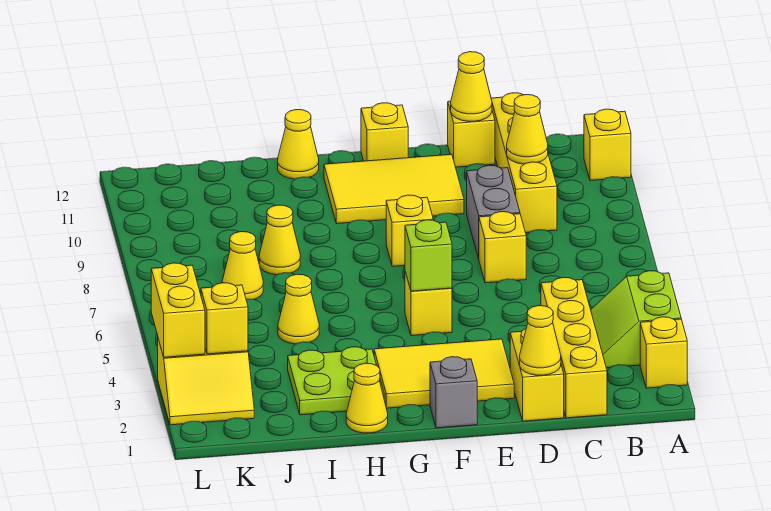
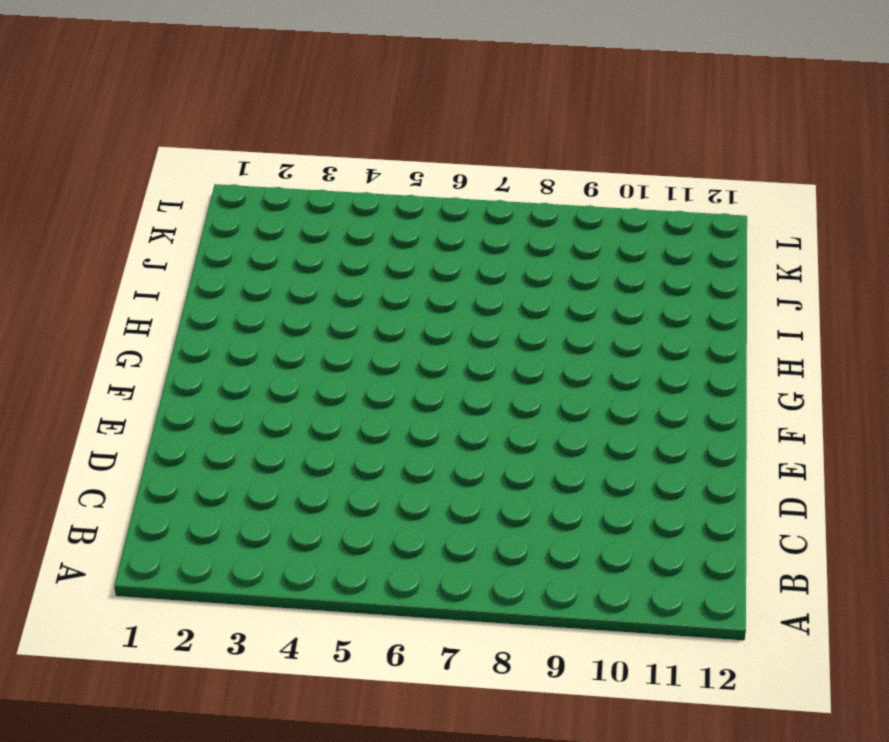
none -> yellow brick A2 level 1
none -> lime slope A3:B4 level 1 top A
none -> yellow brick A11 level 1

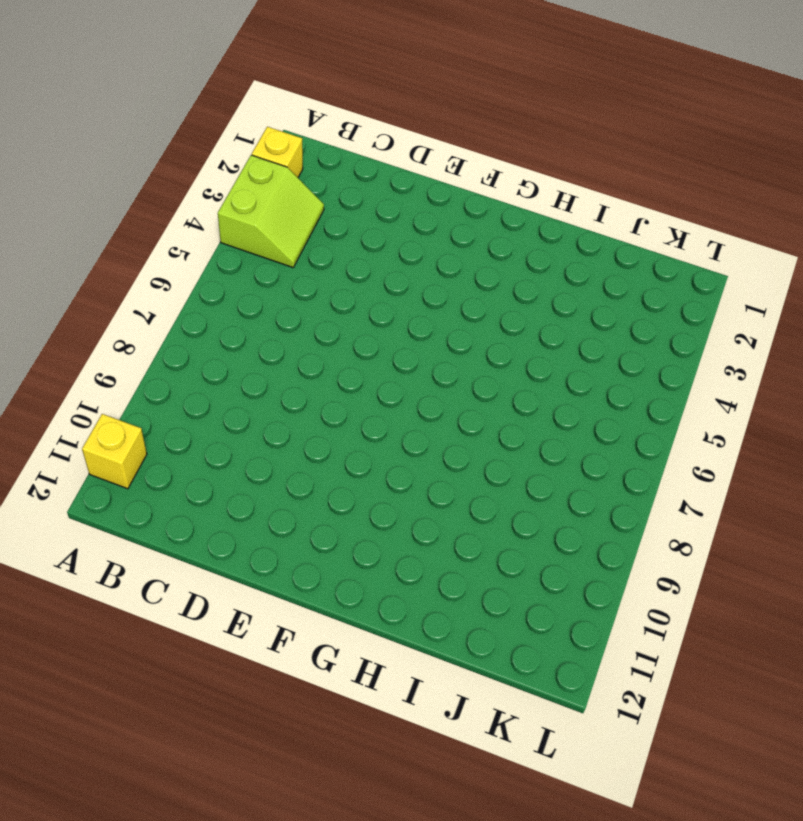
none -> yellow brick C1:C4 level 1
none -> yellow brick C9:C12 level 1
none -> yellow brick D1:D2 level 1

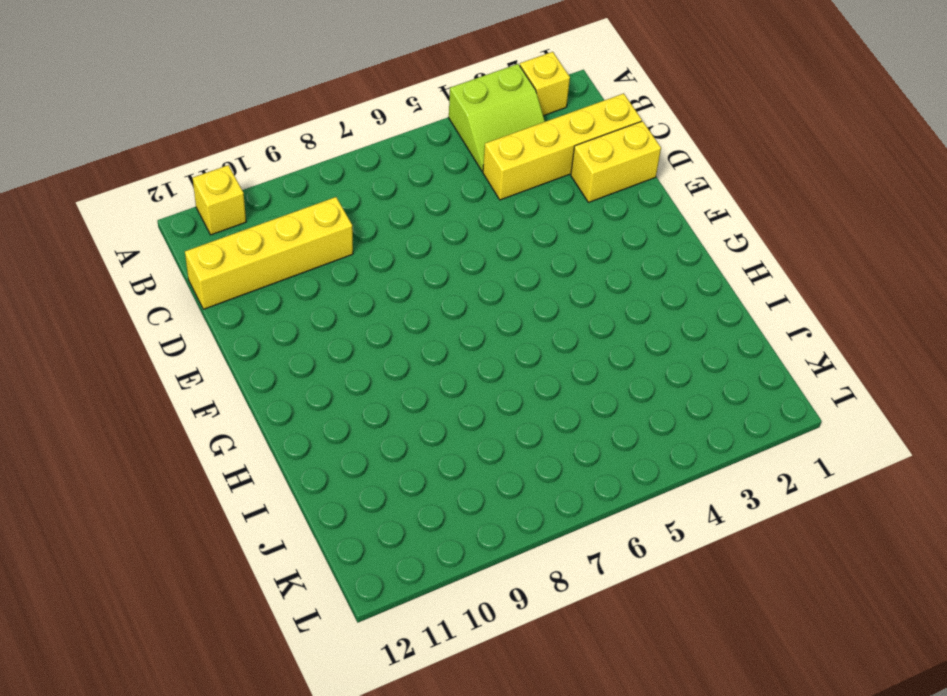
none -> yellow brick D7 level 1
none -> grey brick D8:D9 level 1
none -> yellow brick D12 level 1

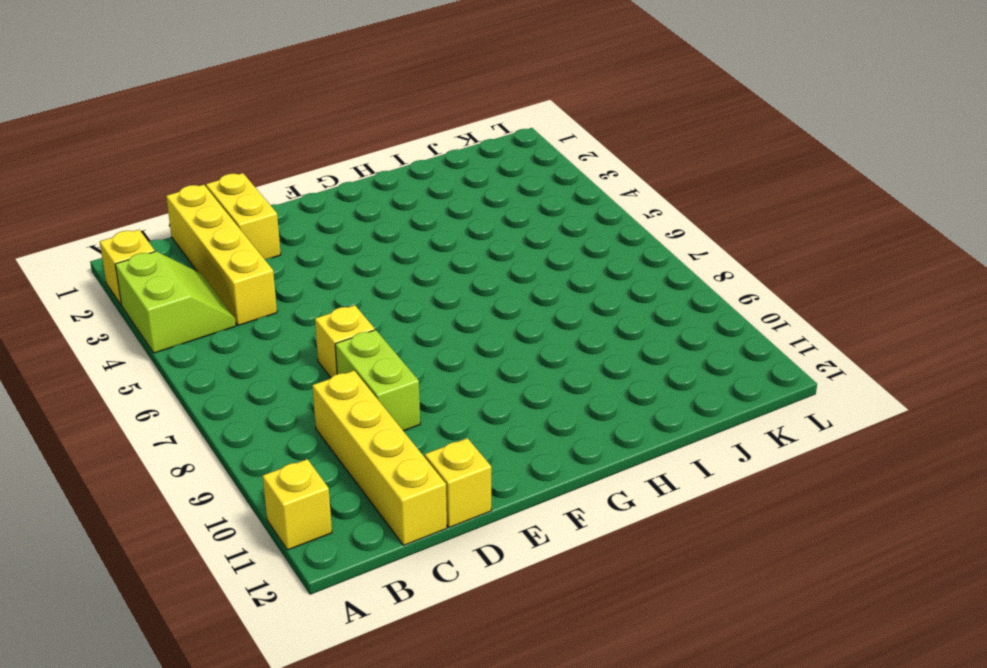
lime brick D8:D9 level 1 -> grey brick D8:D9 level 1
none -> yellow tile E2:G3 level 1
none -> yellow tile E10:G11 level 1
none -> grey brick F1 level 1

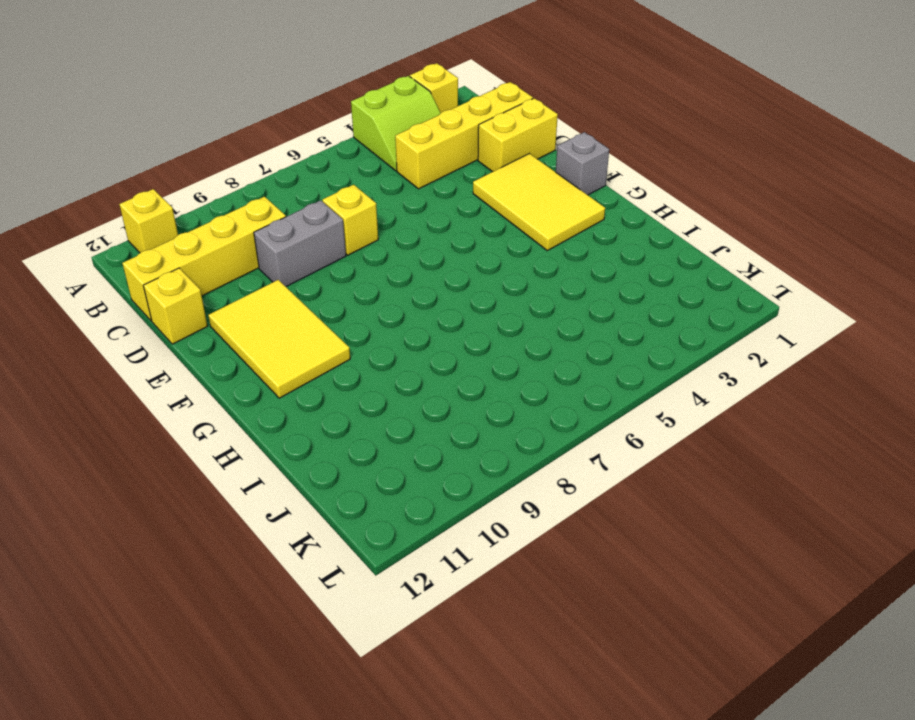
none -> yellow brick F5 level 1
none -> yellow brick F8 level 1
none -> yellow brick F12 level 1

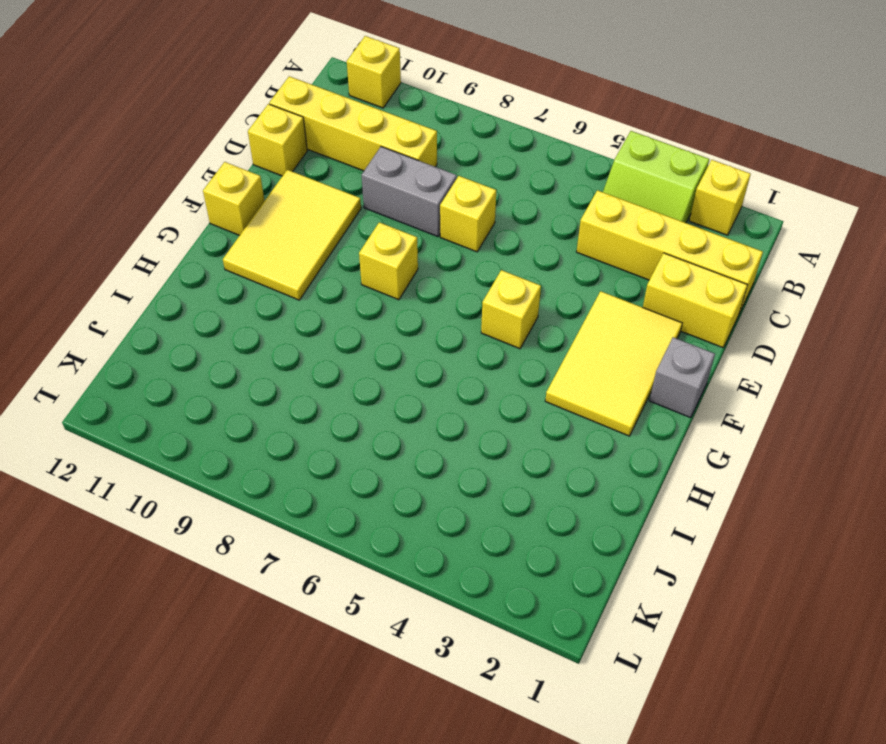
none -> yellow cone H1 level 1
none -> lime plate H2:I3 level 1
none -> yellow cone H12 level 1

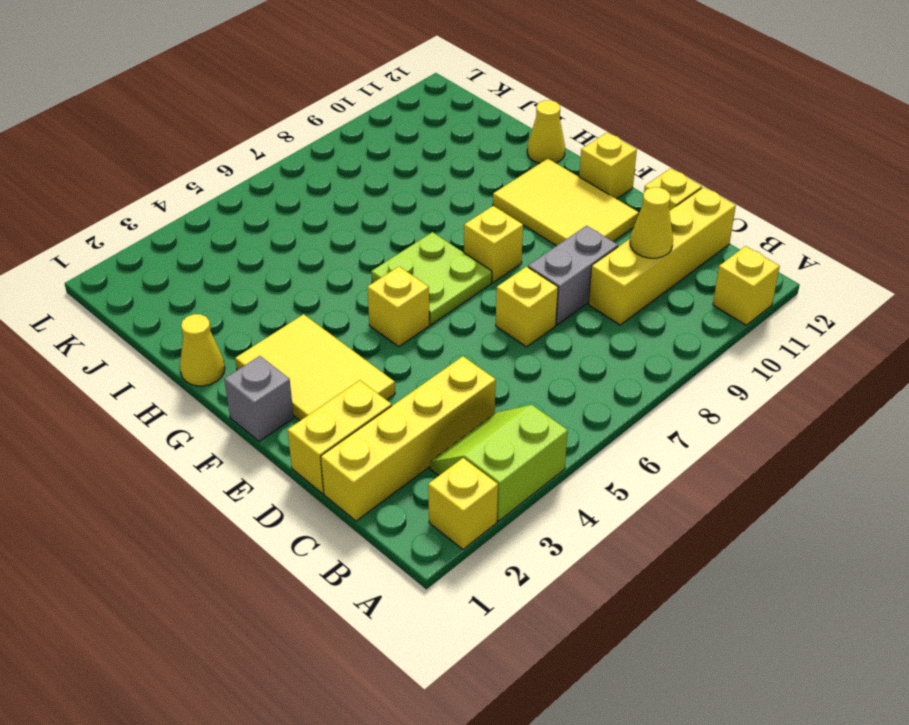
lime plate F6:G7 level 1 -> lime plate H2:I3 level 1
none -> yellow cone I5 level 1
none -> yellow cone I8 level 1
none -> yellow cone J7 level 1

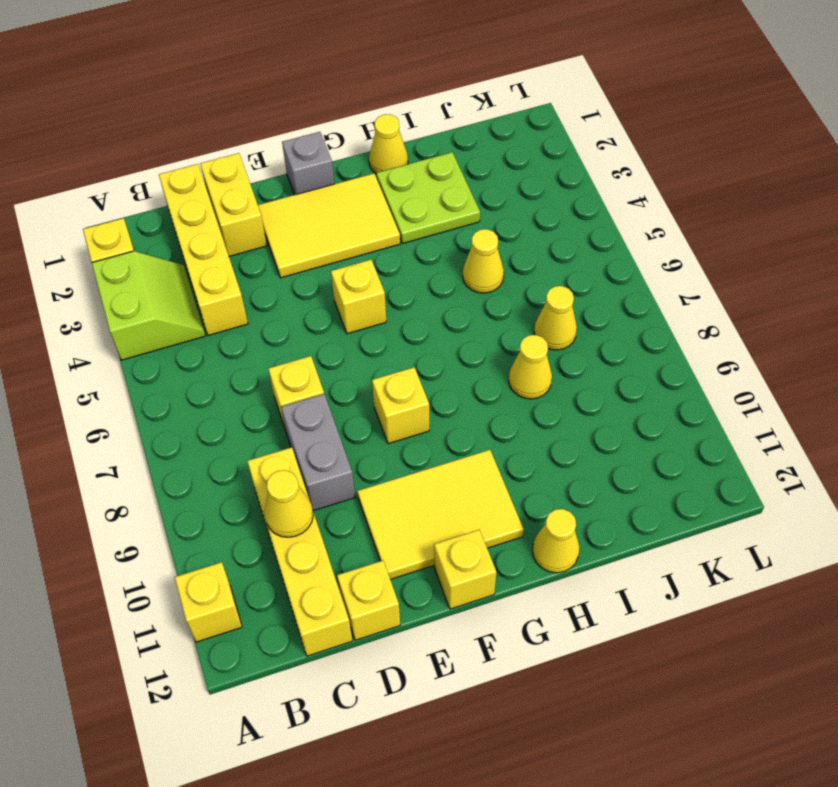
none -> yellow slope K2:L3 level 1 top 3
none -> yellow cone D1 level 2
none -> yellow cone D12 level 2

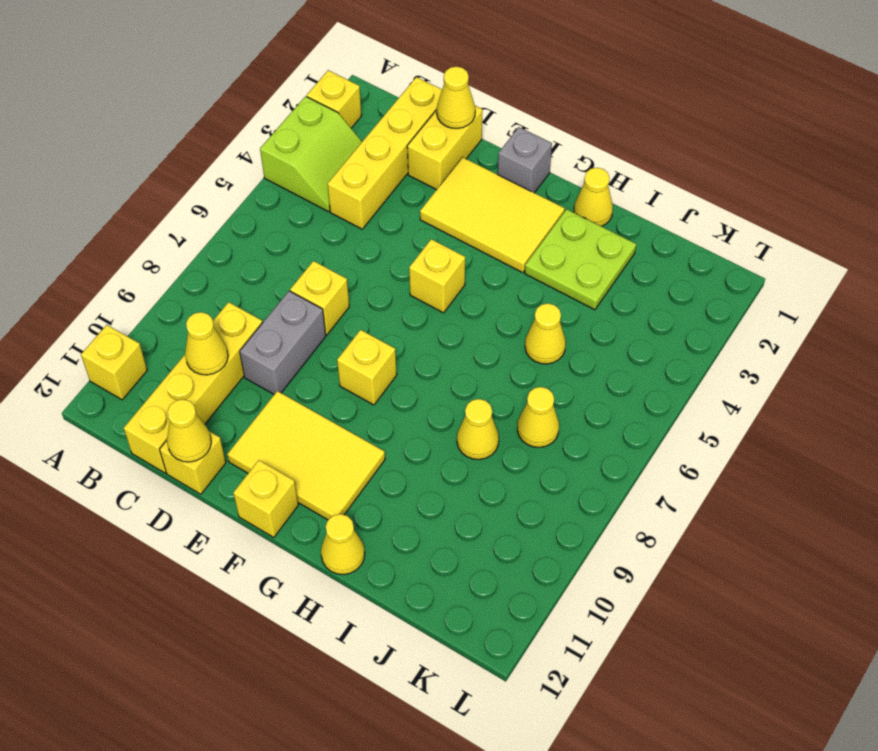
none -> yellow slope K2:L3 level 1 top 3
none -> lime brick F5 level 2
none -> yellow brick K3 level 2

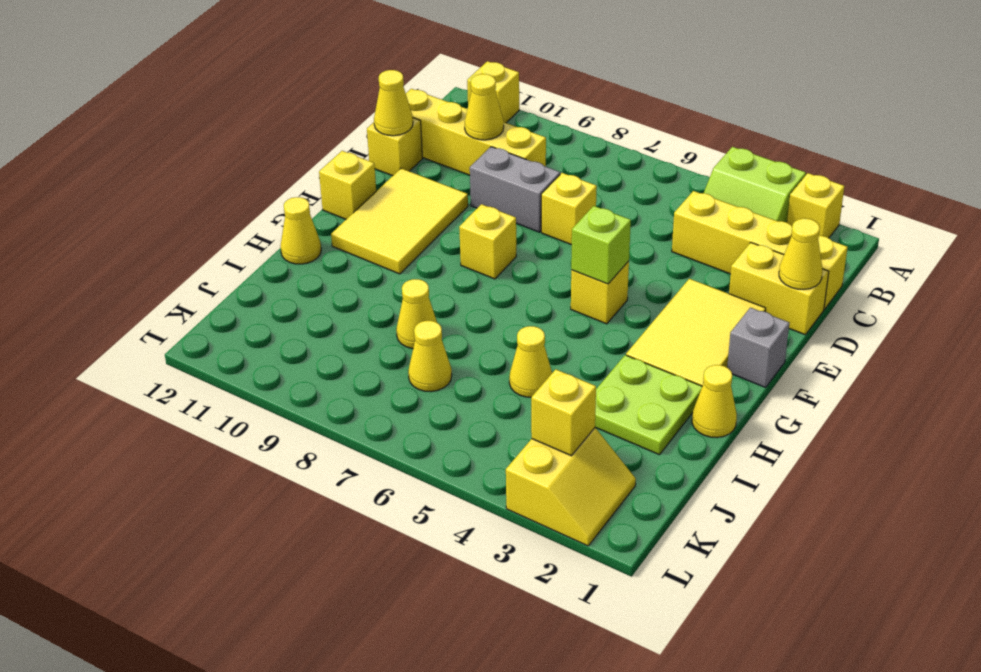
none -> yellow brick L3:L4 level 2

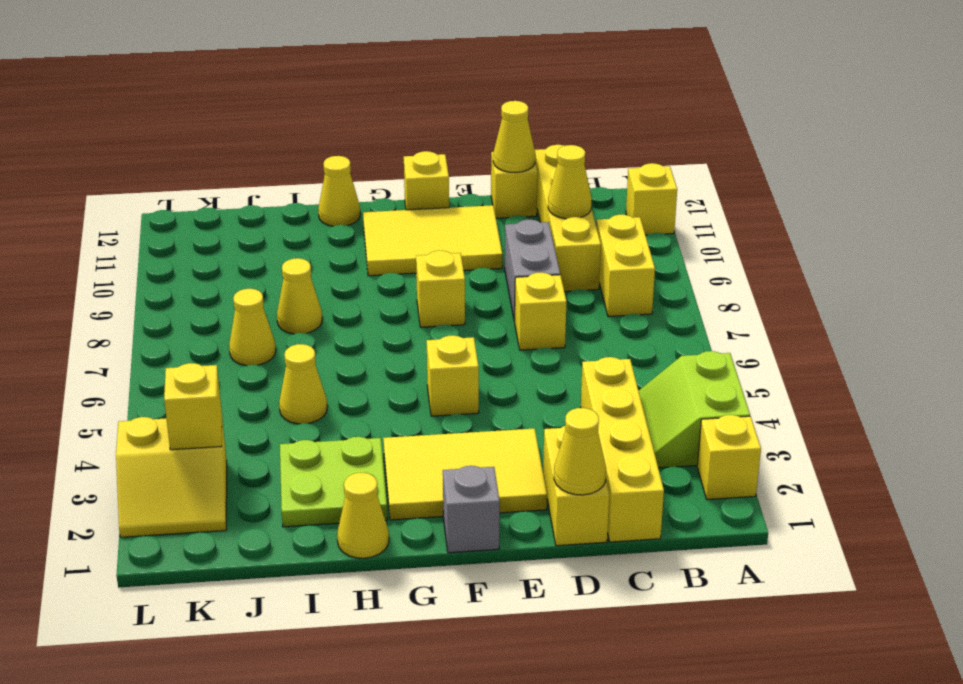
yellow brick B8:B9 level 1 -> yellow brick L3:L4 level 2
none -> lime brick F5 level 2

